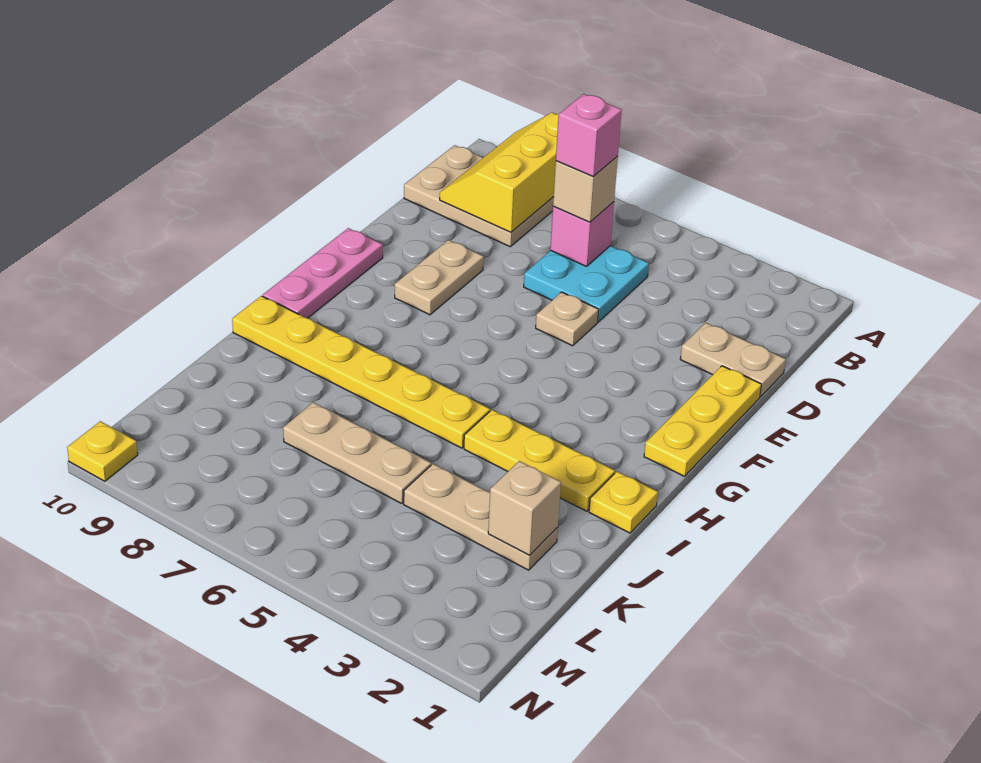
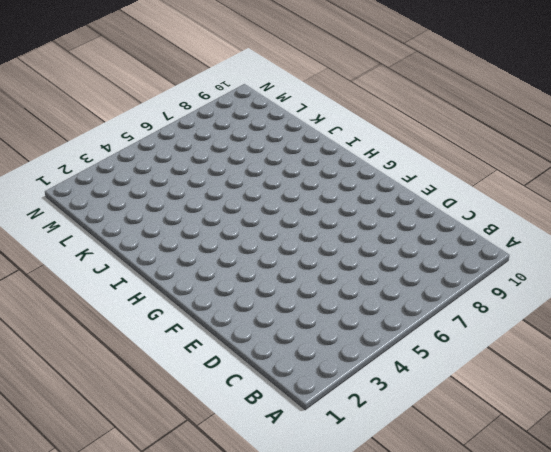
none -> tan plate B8:C10 level 1
none -> cyan plate C5:D6 level 1
none -> tan plate D1:D2 level 1

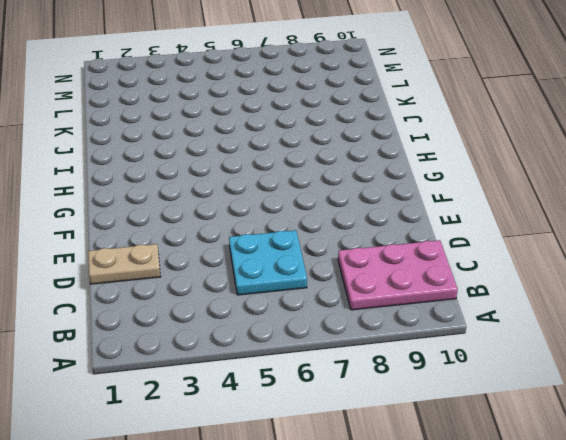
pink plate B8:C10 level 1 -> tan plate B8:C10 level 1
none -> yellow plate E1:G1 level 1
none -> tan plate E5 level 1
none -> tan plate E8:F8 level 1

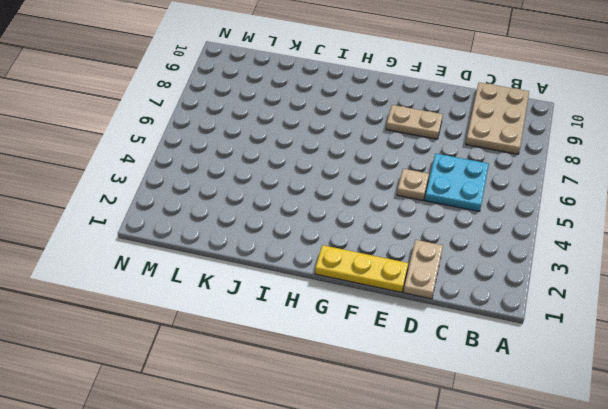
none -> pink plate F10:H10 level 1
none -> yellow plate I1 level 1
none -> yellow plate I2:I4 level 1

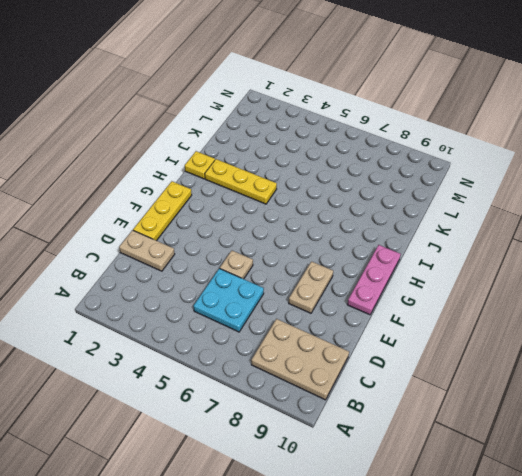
none -> yellow plate I5:I10 level 1
none -> tan plate K2:K4 level 1
none -> tan plate K5:K7 level 1

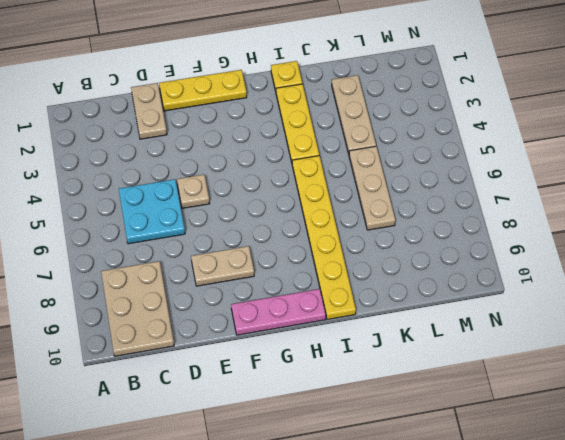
none -> yellow plate N10 level 1
none -> yellow slope A8:C9 level 2 top 8
none -> pink brick C6 level 2

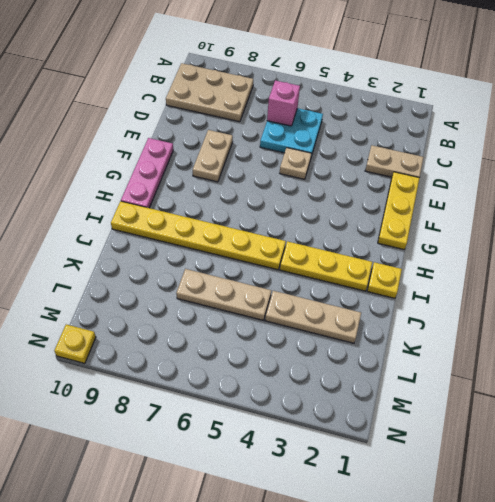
none -> yellow slope A8:C9 level 2 top 8
none -> tan brick K2 level 2
none -> tan brick C6 level 3

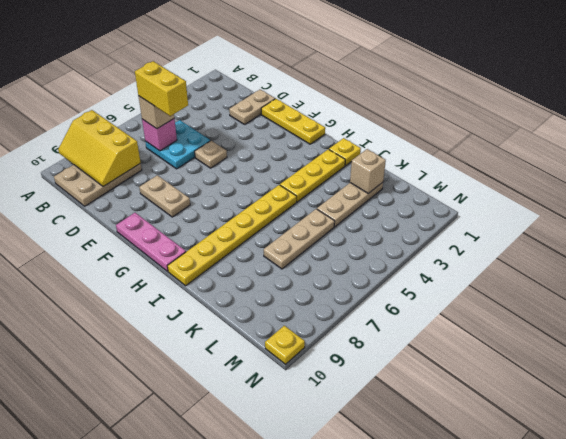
yellow brick C6:D6 level 4 -> pink brick C6 level 4

